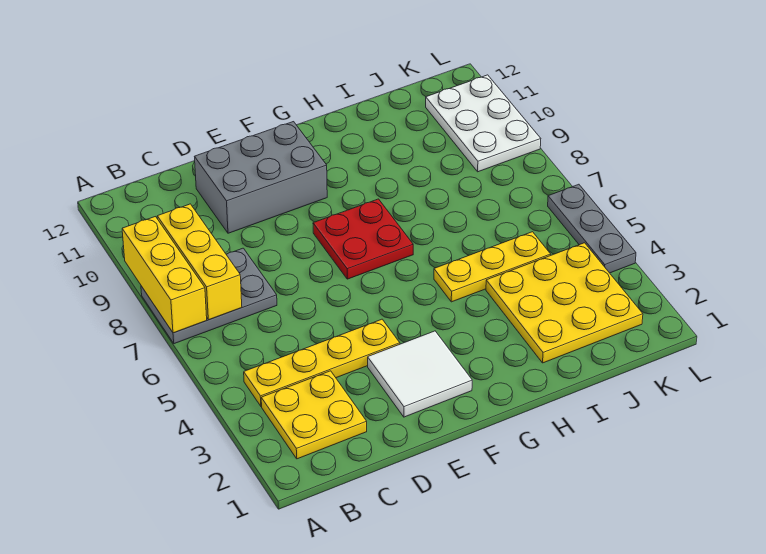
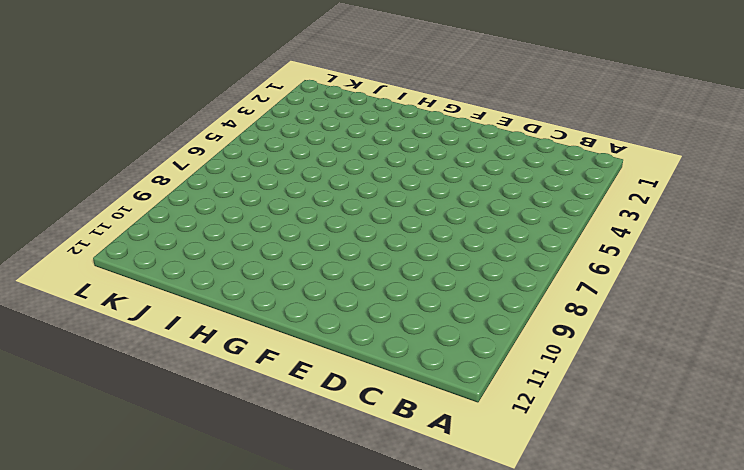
none -> grey plate A7:C8 level 1
none -> yellow plate B2:C3 level 1
none -> yellow plate B4:E4 level 1

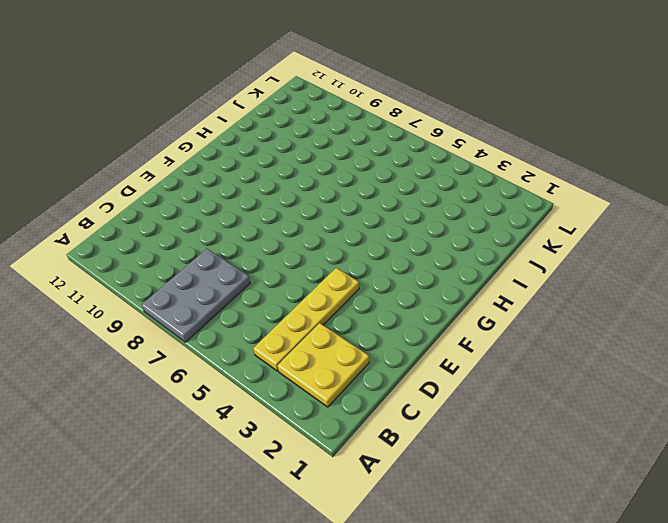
none -> grey brick D10:F11 level 1
none -> white tile E2:F3 level 1
none -> red plate F7:G8 level 1

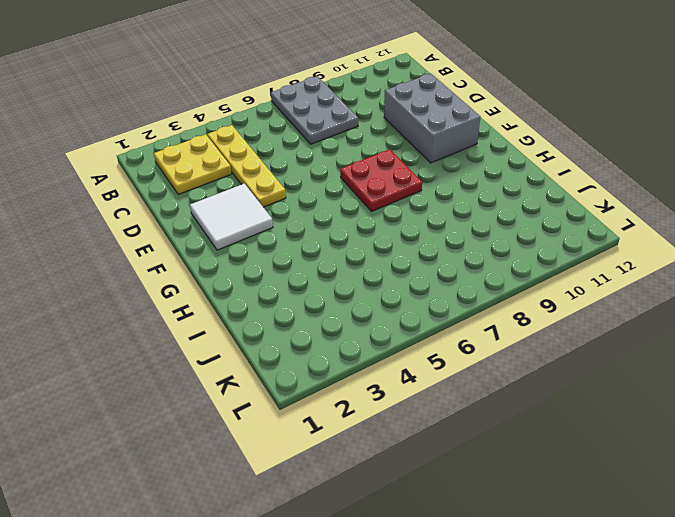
none -> yellow plate H5:J5 level 1
none -> yellow plate I2:K4 level 1
none -> white plate K9:L11 level 1

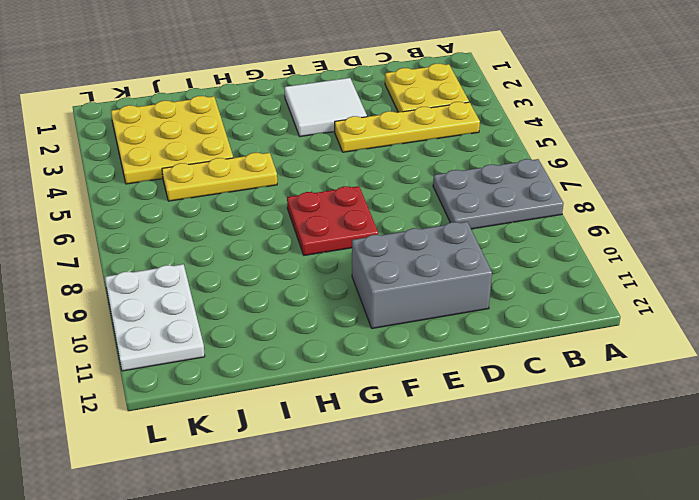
none -> grey plate L4:L6 level 1
none -> yellow brick A7:A9 level 2
none -> yellow brick B7:B9 level 2

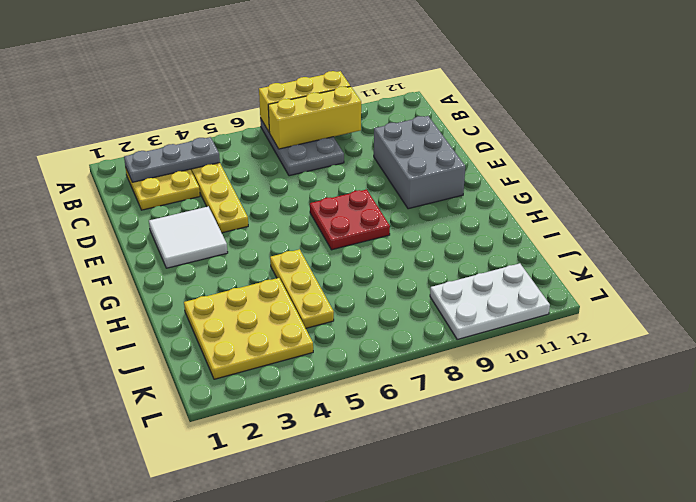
grey plate B2:B4 level 2 -> grey plate L4:L6 level 1

